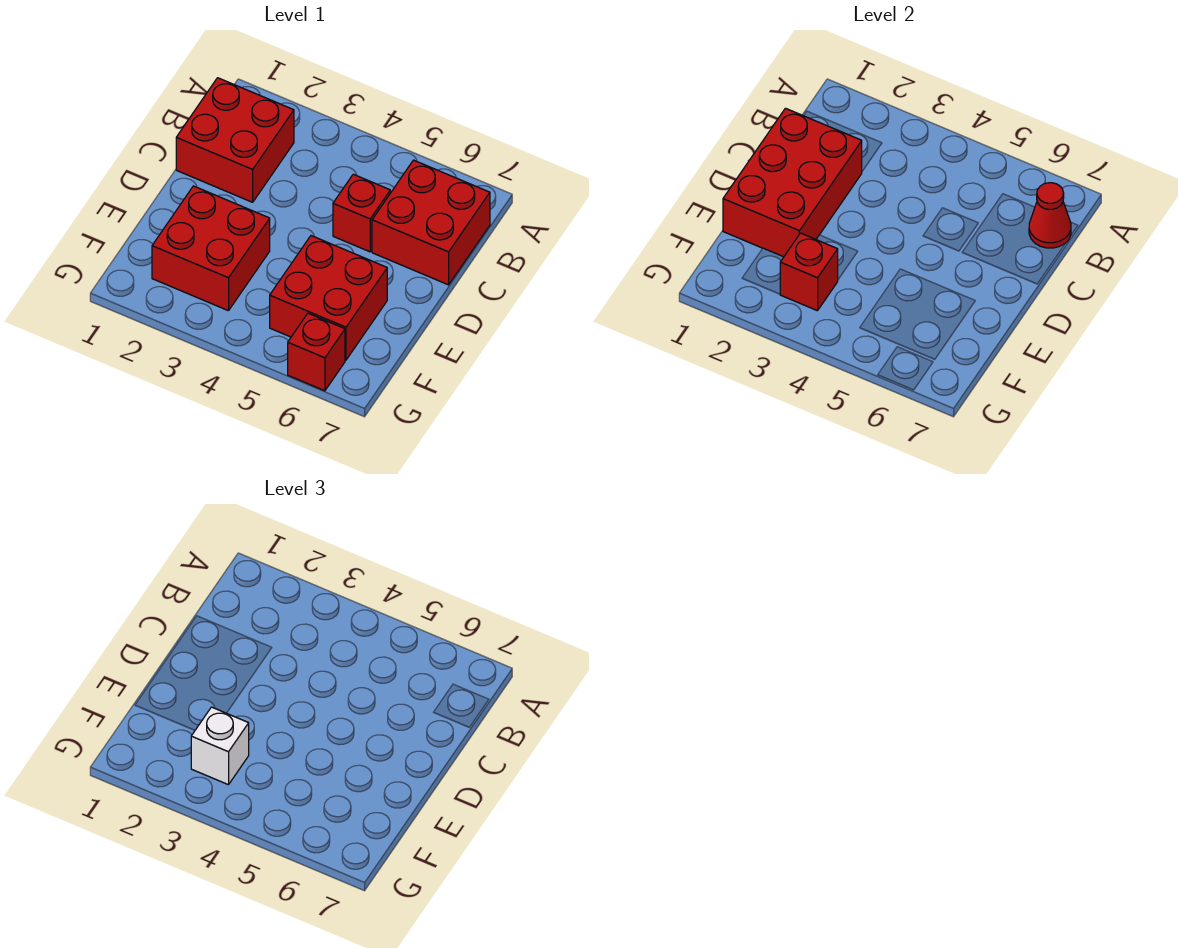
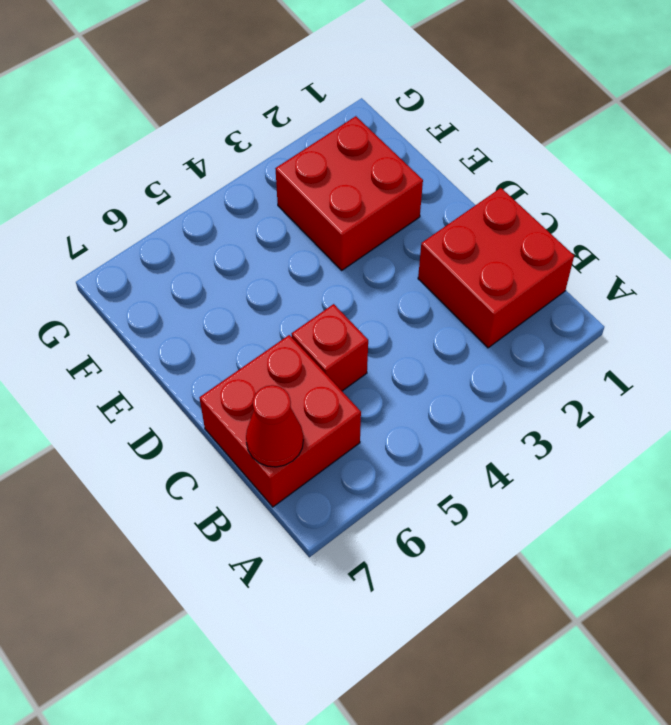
none -> red brick E5:F6 level 1
none -> red brick G6 level 1

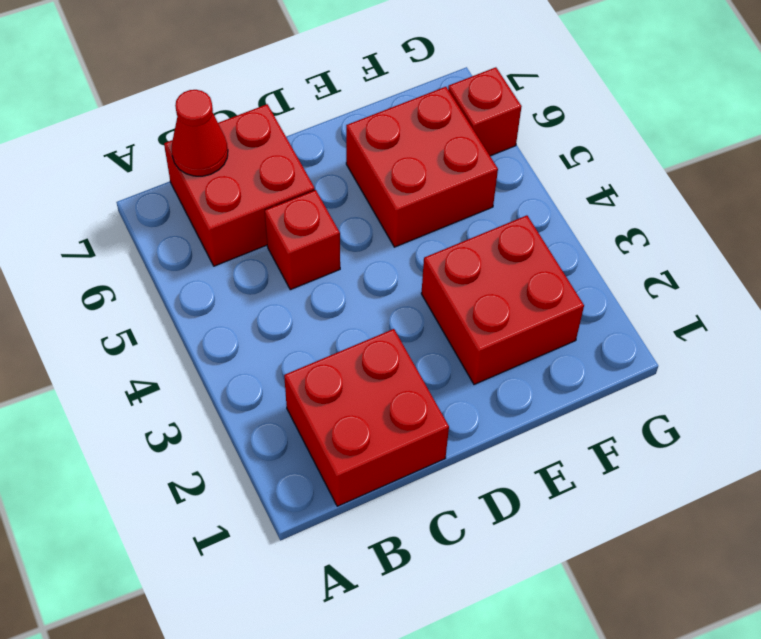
none -> red brick C1:E2 level 2
none -> red brick F3 level 2

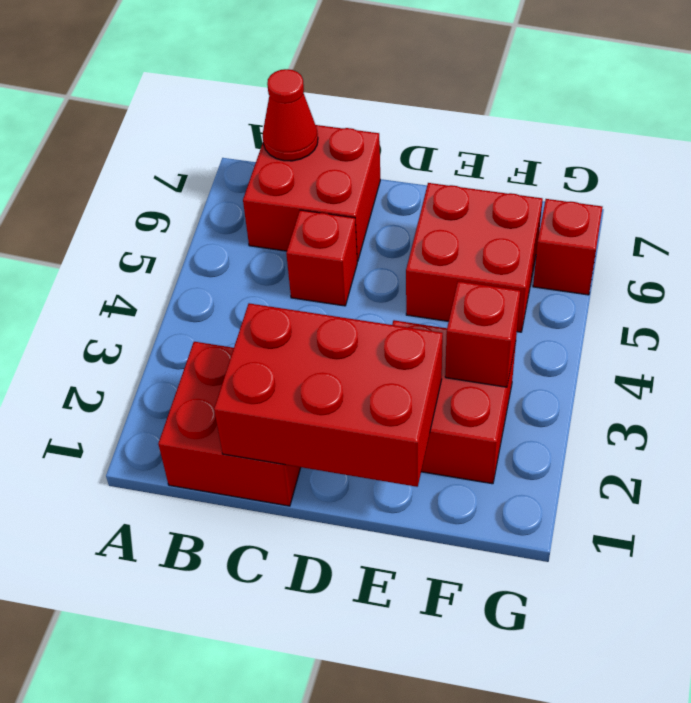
none -> white brick F3 level 3

